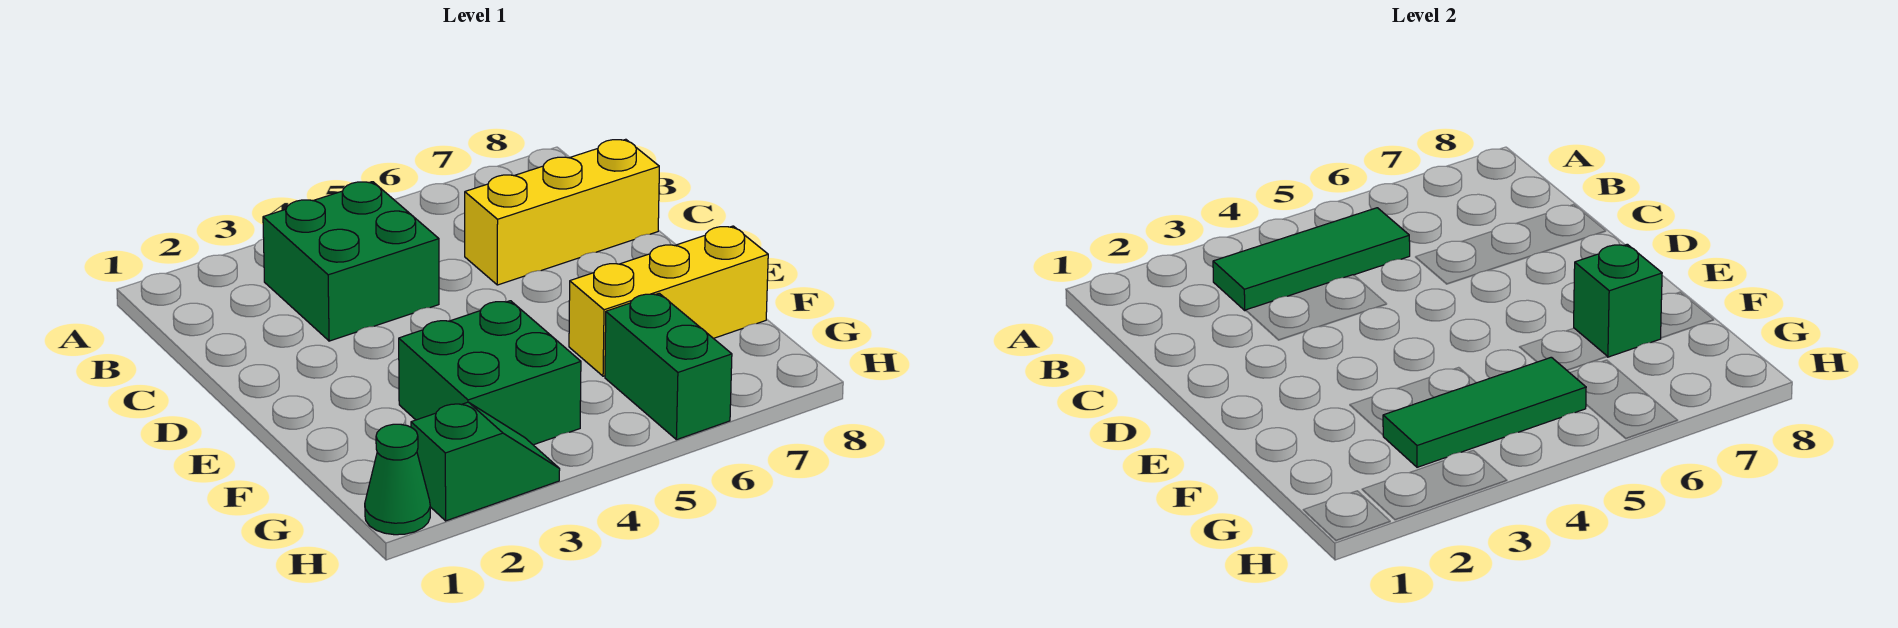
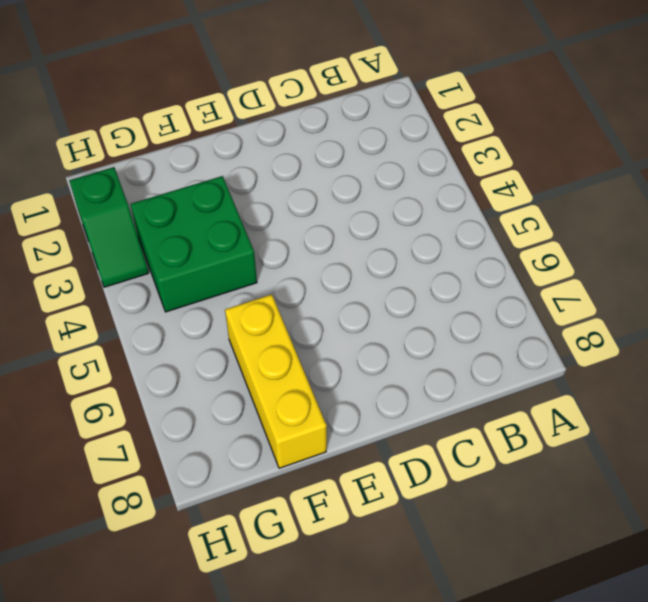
none -> green brick B3:C4 level 1
none -> yellow brick C6:C8 level 1

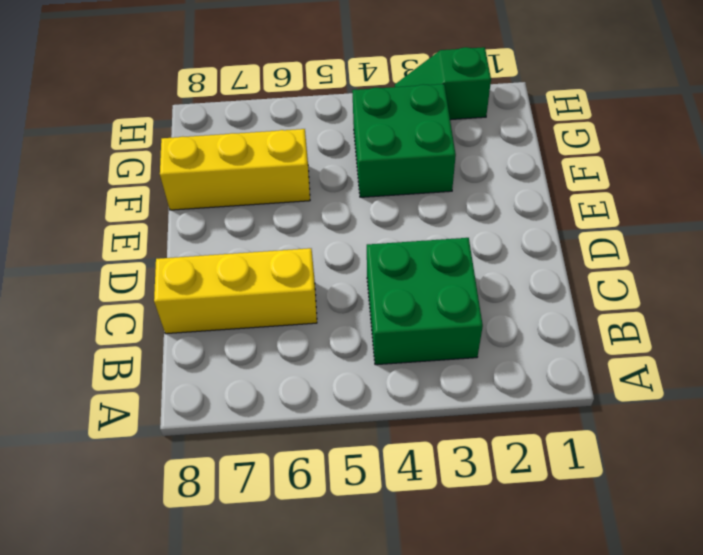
none -> green brick G6:H6 level 1
none -> green cone H1 level 1

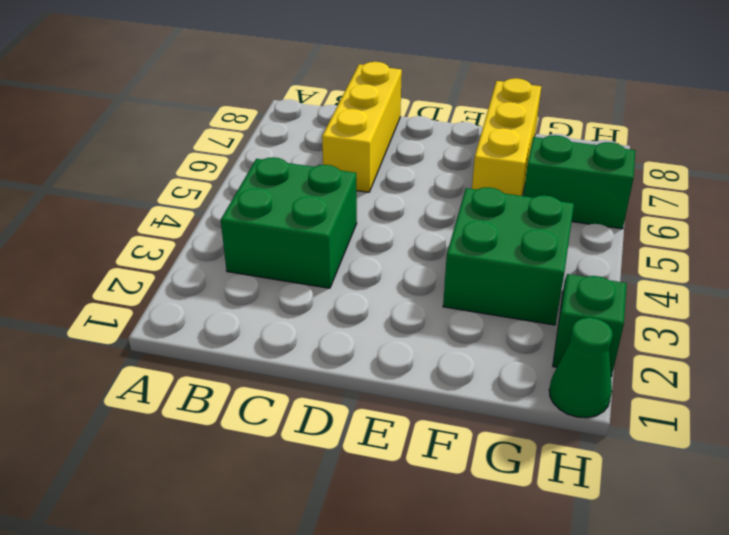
none -> green tile B3:B5 level 2
none -> green brick F7 level 2

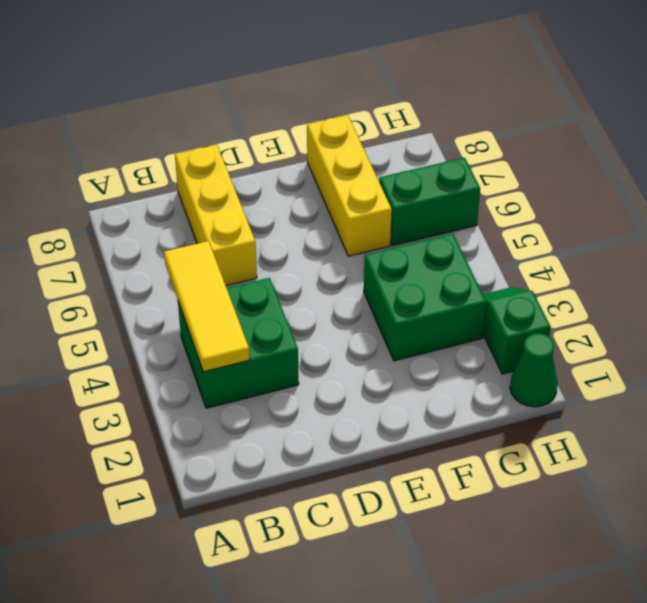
yellow tile B3:B5 level 2 -> green tile B3:B5 level 2
none -> green brick F7 level 2
none -> green tile G3:G5 level 2

